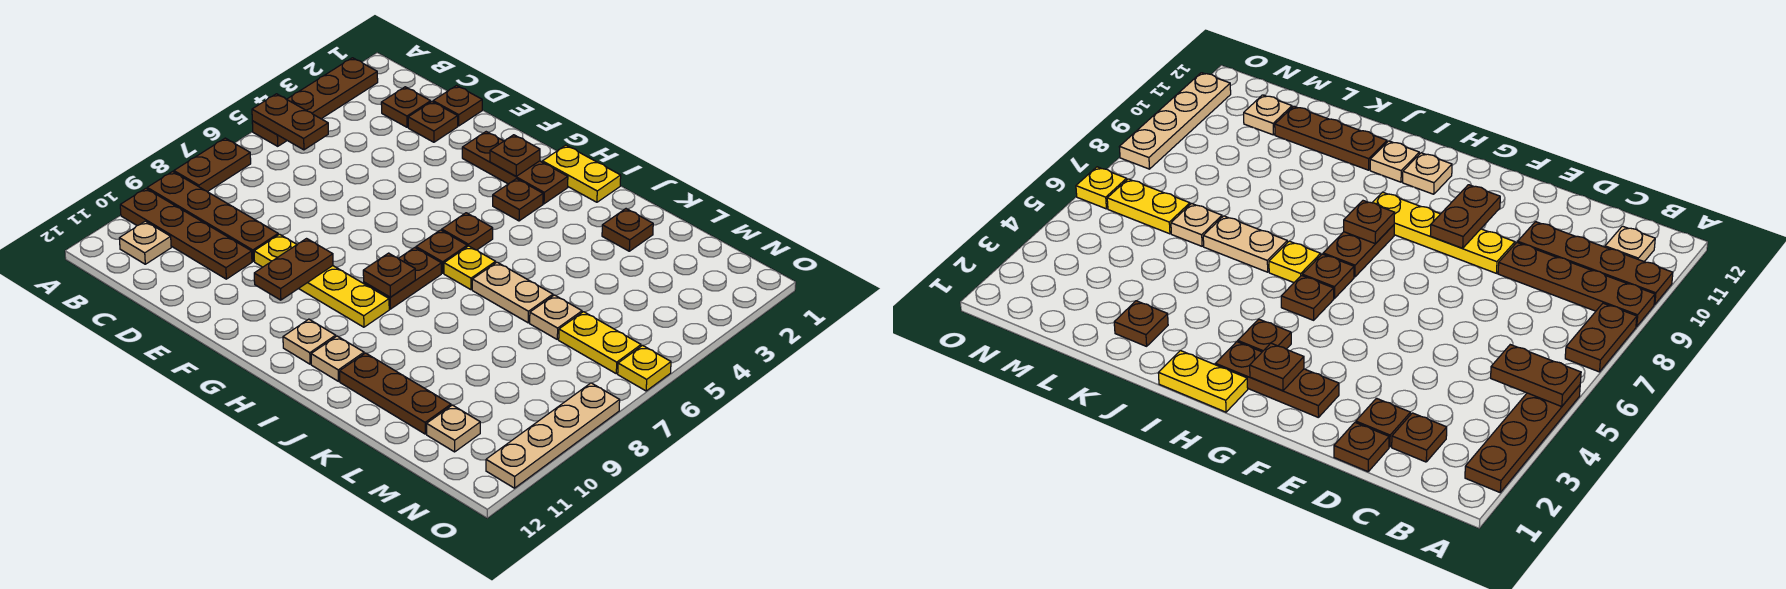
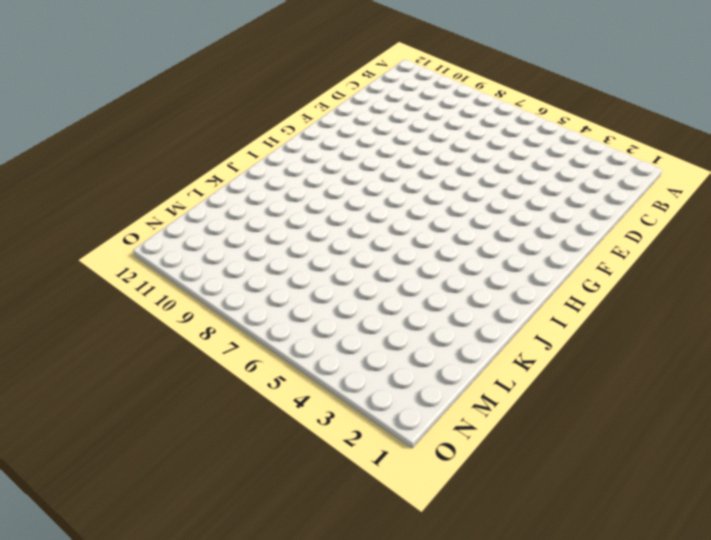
none -> brown plate A2:A5 level 1
none -> brown plate A7:A8 level 1
none -> brown plate A9:D9 level 1
none -> brown plate A10:D10 level 1

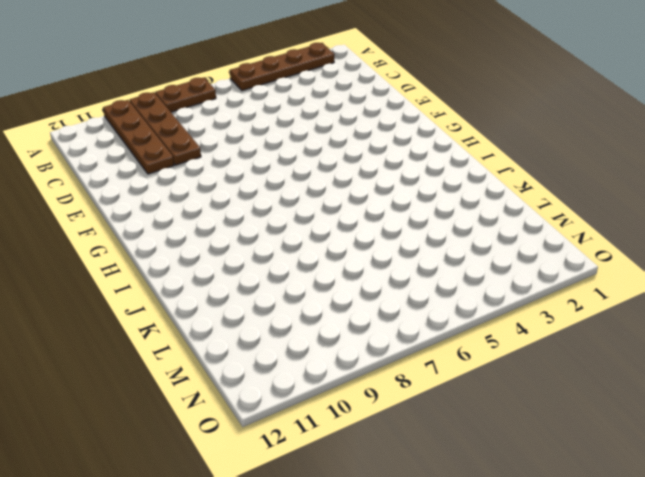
none -> tan plate B11 level 1
none -> brown plate C2 level 1
none -> brown plate D1 level 1
none -> brown plate D2 level 1

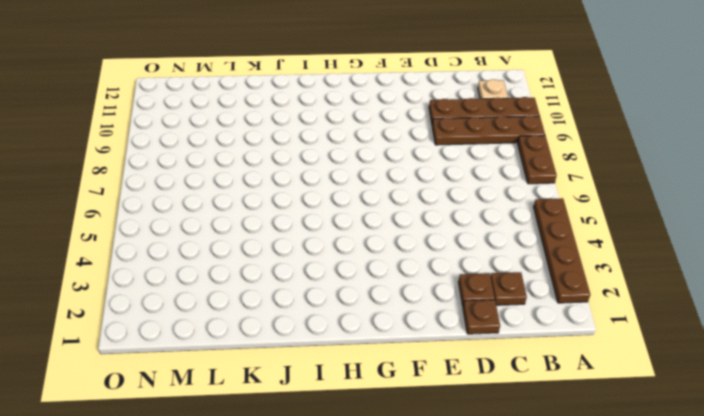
none -> yellow plate E9:H9 level 1
none -> brown plate F2:H2 level 1
none -> yellow plate H1:I1 level 1
none -> brown plate H3 level 1

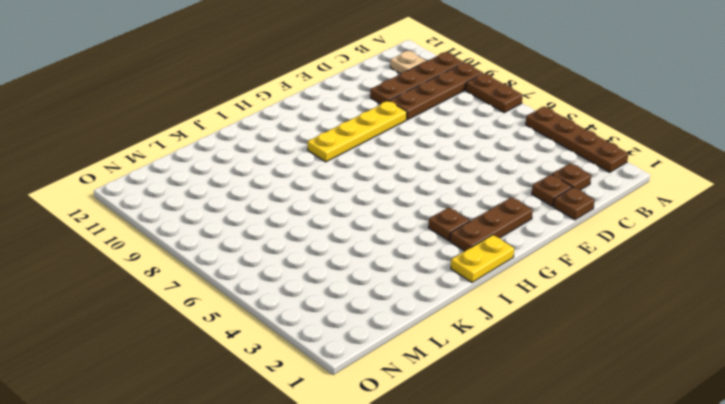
none -> brown plate H5 level 1
none -> brown plate H6 level 1
none -> brown plate H7:H8 level 1
none -> tan plate H11 level 1

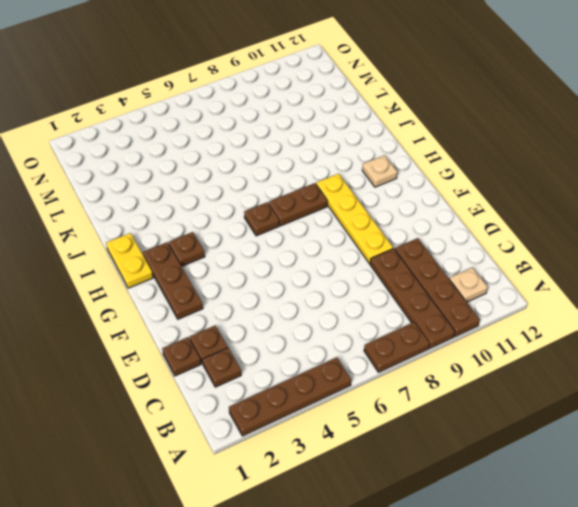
none -> brown plate H5 level 1
none -> yellow plate I6 level 1
none -> tan plate I11 level 1
none -> tan plate J6:K6 level 1

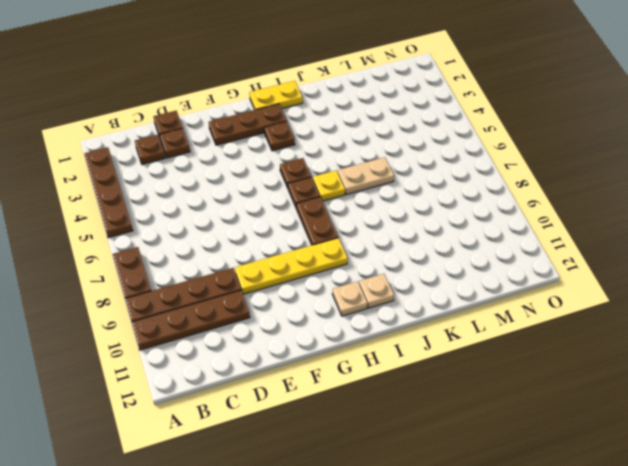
none -> tan plate B11 level 1
none -> brown plate J11:L11 level 1
none -> brown plate K2 level 1
none -> tan plate L6 level 1

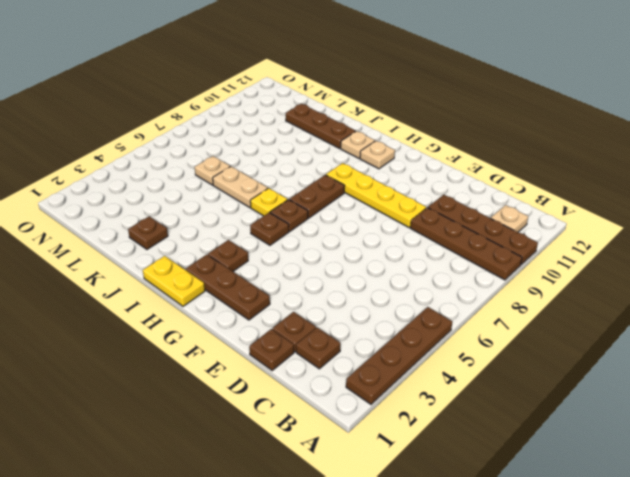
none -> brown plate A7:A8 level 1
none -> yellow plate M6:N6 level 1
none -> tan plate M11 level 1
none -> yellow plate O6 level 1

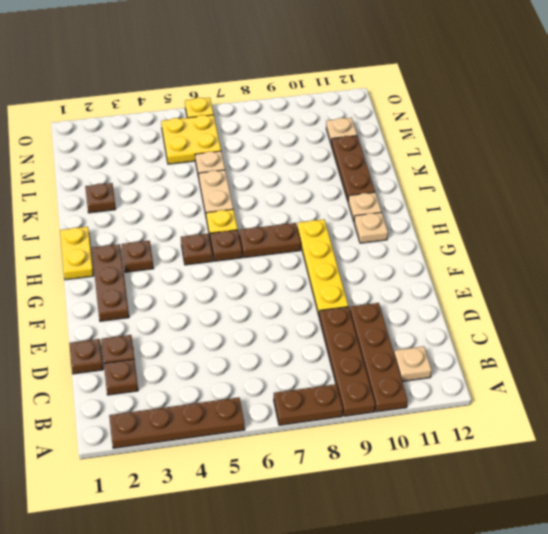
yellow plate M5:N6 level 1 -> yellow plate M6:N6 level 1
none -> tan plate O8:O11 level 1
none -> brown plate A5:B5 level 2
none -> brown plate F9:F10 level 2
none -> brown plate G2 level 2

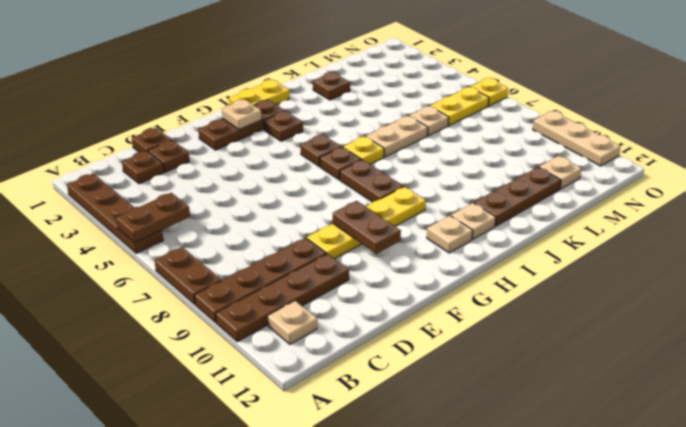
tan plate G2 level 2 -> brown plate G2 level 2
tan plate O9:O11 level 1 -> tan plate O8:O11 level 1
none -> brown plate H8 level 2

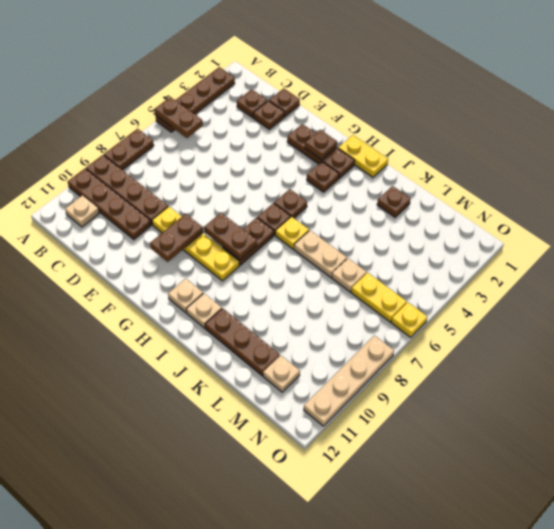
brown plate G8:H8 level 2 -> brown plate H8 level 2

